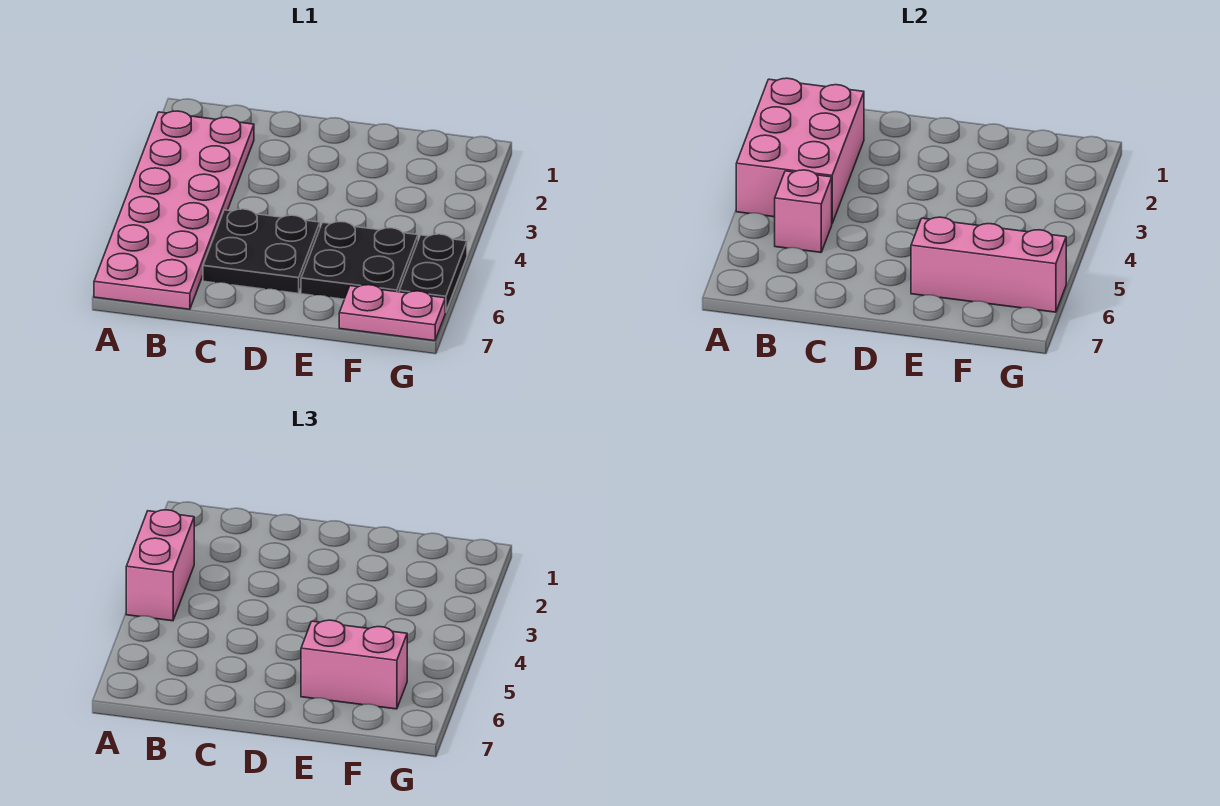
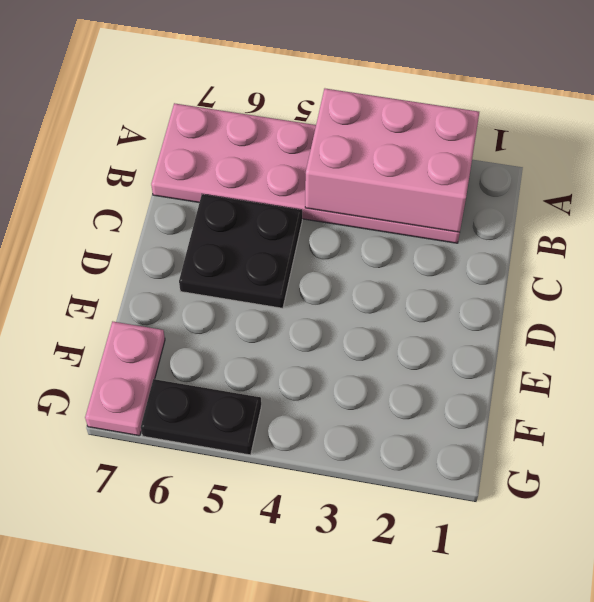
none -> black plate E5:F6 level 1
none -> pink brick B5 level 2

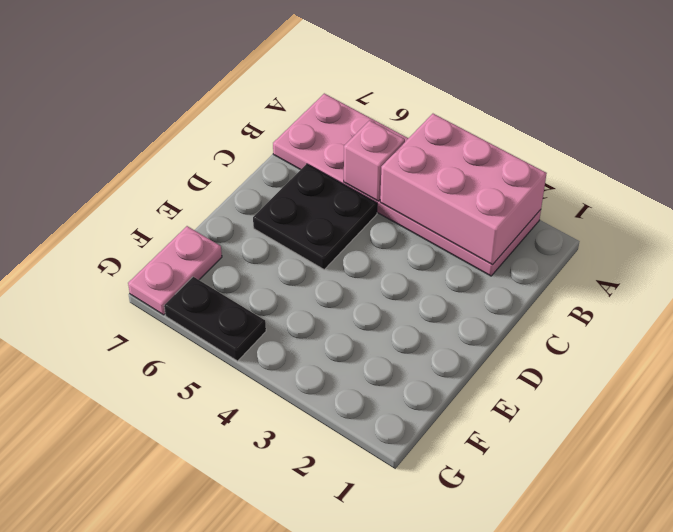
none -> black plate E5:F6 level 1
none -> pink brick E6:G6 level 2

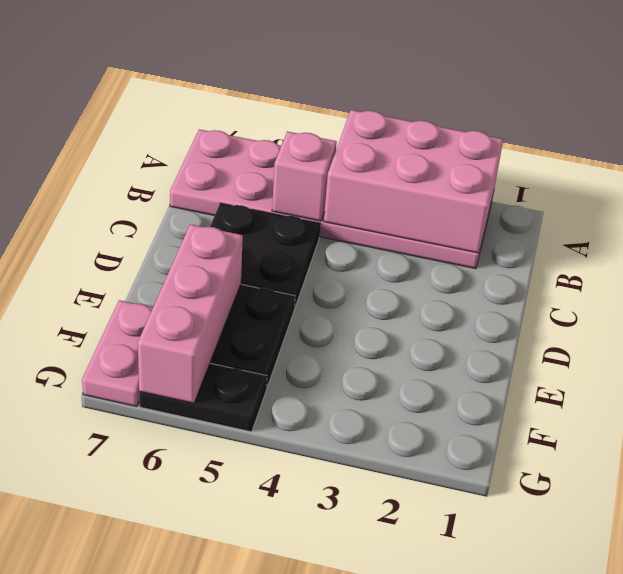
none -> pink brick A3:A4 level 3
none -> pink brick E6:F6 level 3

